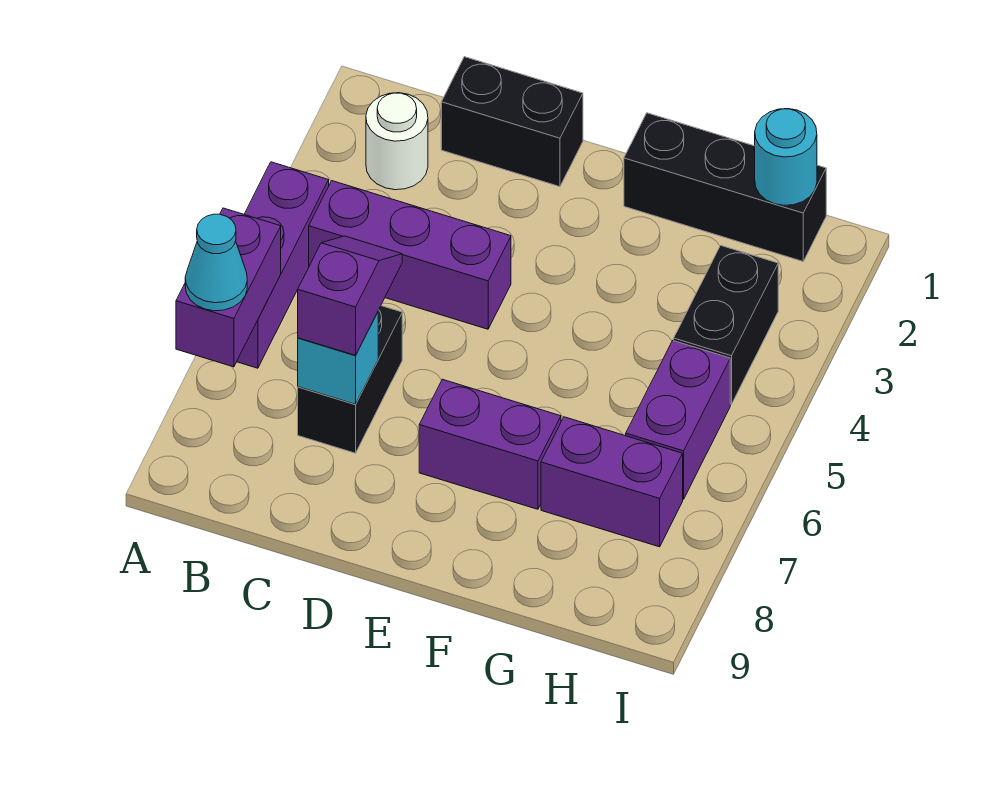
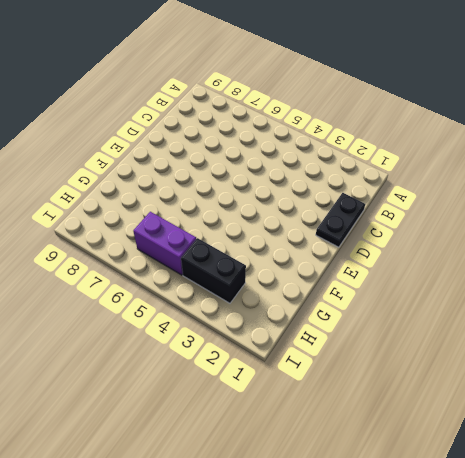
black plate C1:D1 level 1 -> black brick C1:D1 level 1
none -> purple brick A4:A6 level 1
none -> white round brick B2 level 1
none -> purple brick B4:D4 level 1

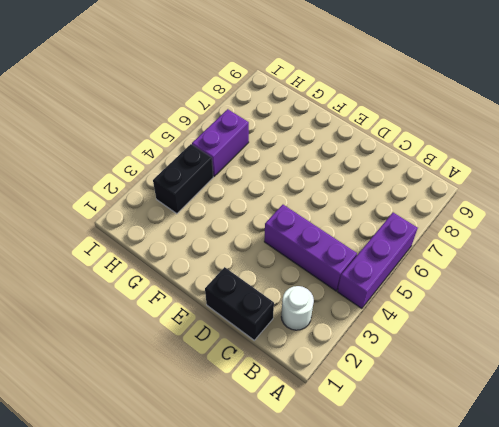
none -> black brick C6:C7 level 1
none -> purple brick E7:F7 level 1
none -> black brick F1:H1 level 1

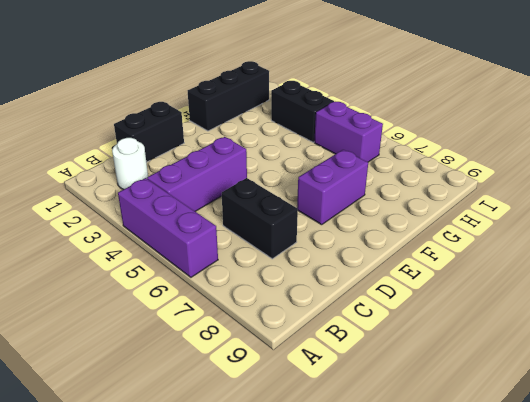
none -> purple brick G7:H7 level 1
none -> purple brick A6:A7 level 2
none -> cyan brick C7 level 2

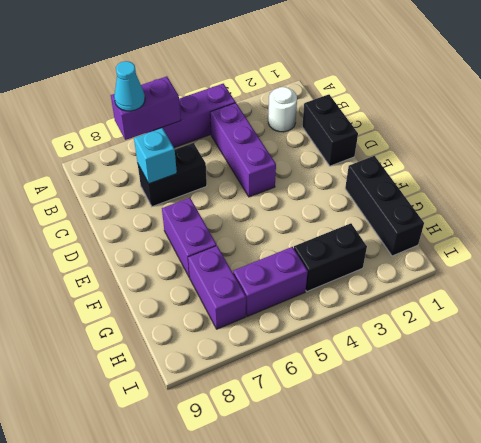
none -> cyan round brick H1 level 2
none -> purple slope C6:C7 level 3 top 7

